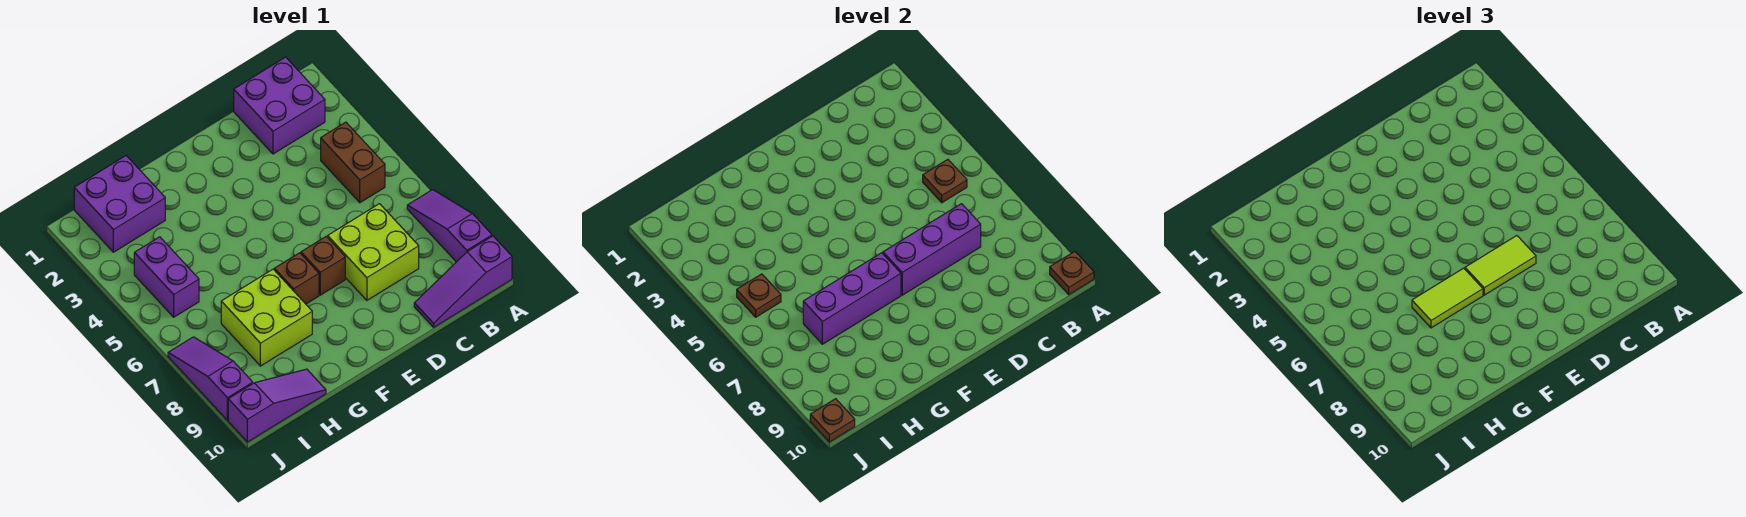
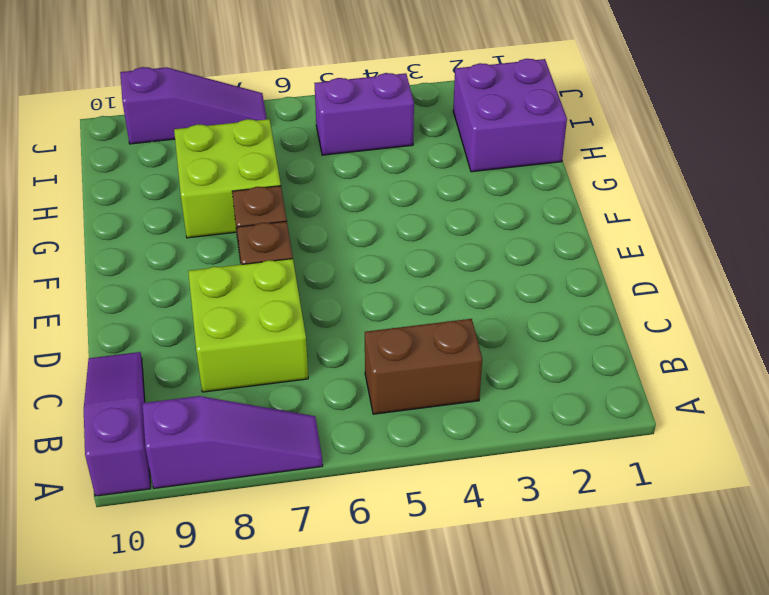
none -> purple brick B1:C2 level 1
none -> purple slope H10:J10 level 1 top J
none -> brown plate A10 level 2

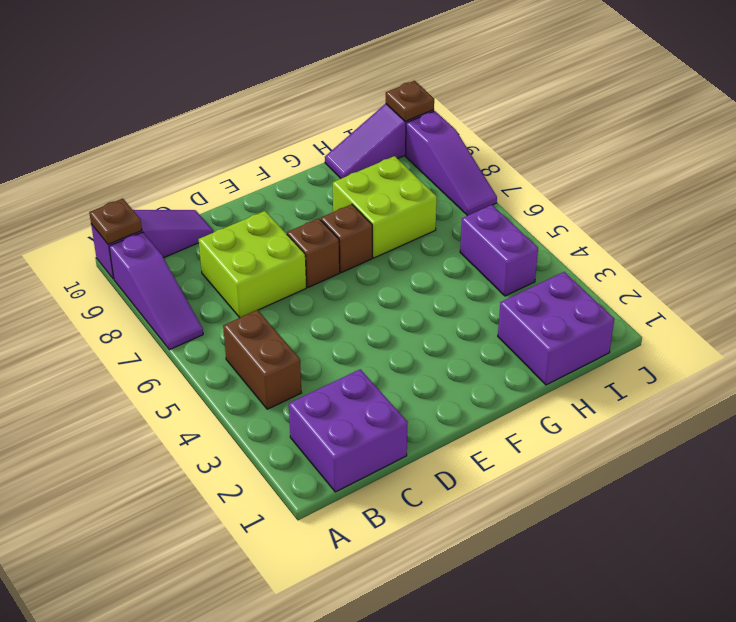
none -> brown plate B5 level 2
none -> purple brick C7:E7 level 2
none -> purple brick F7:H7 level 2

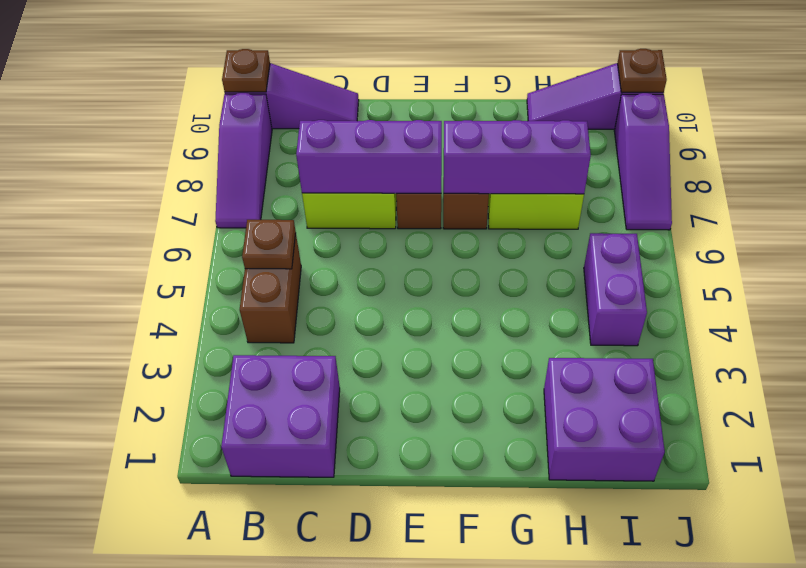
none -> brown plate I5 level 2
none -> lime tile D7:E7 level 3
none -> lime tile F7:G7 level 3

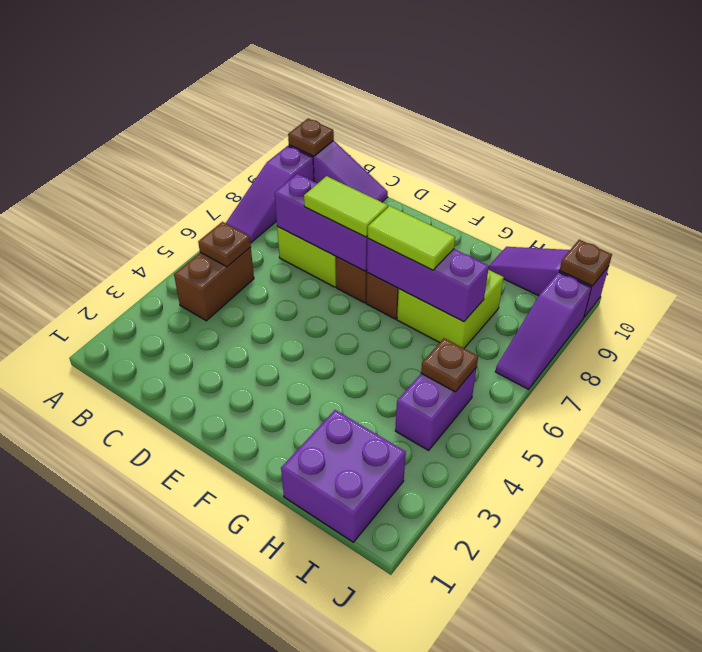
none -> purple brick B1:C2 level 1

